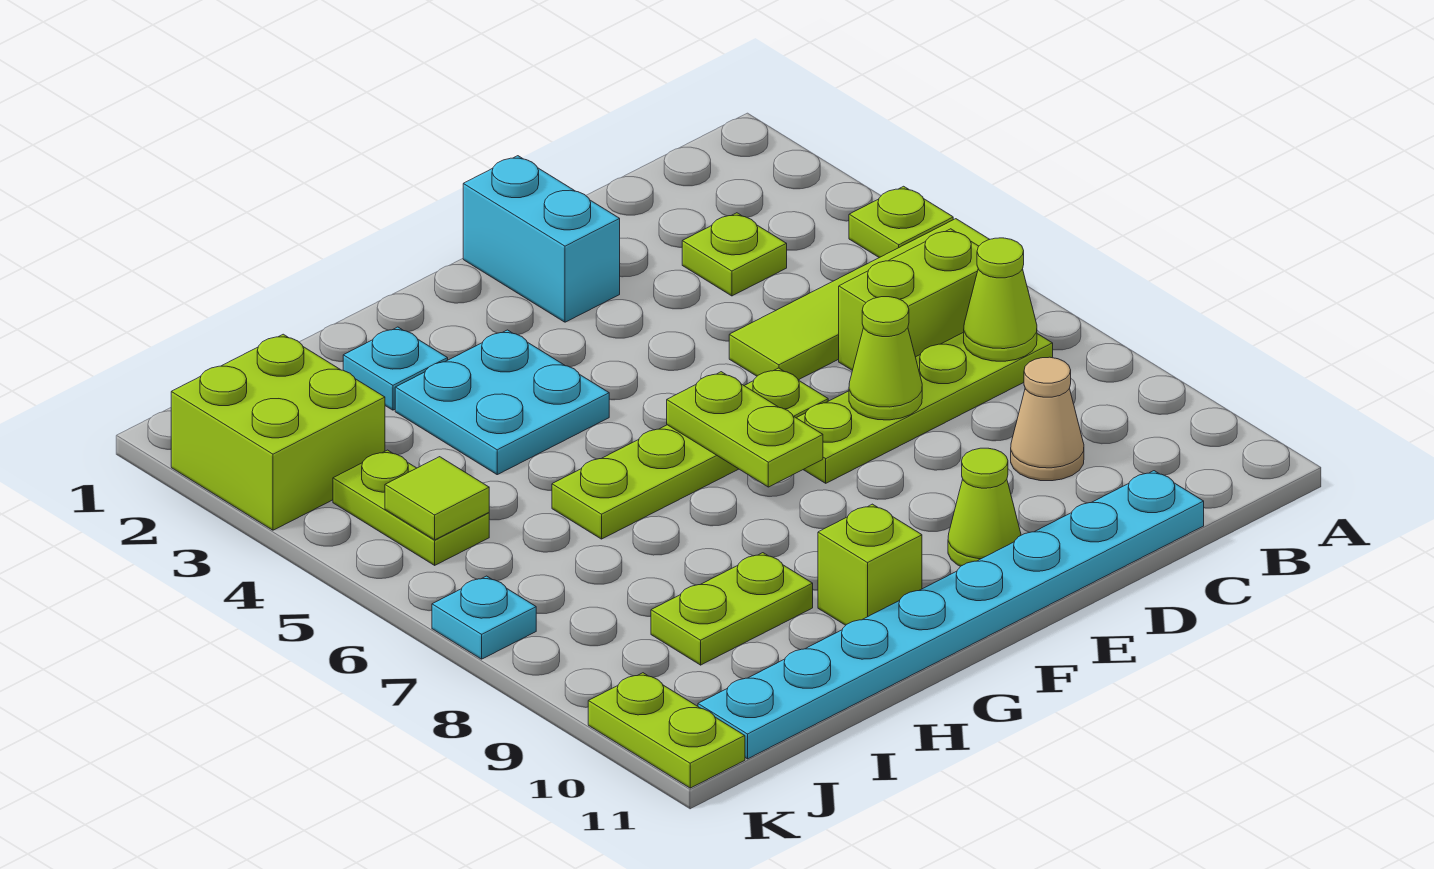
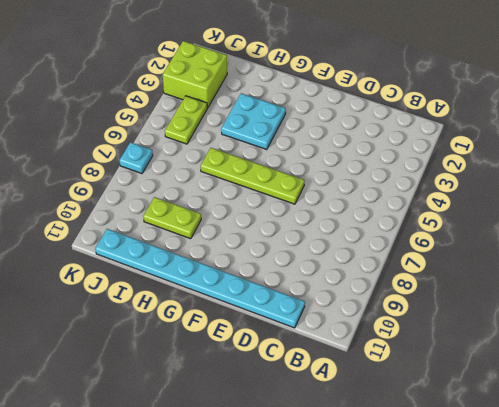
none -> lime plate A4 level 1
none -> lime tile A5:D5 level 1
none -> lime brick B6:C6 level 1

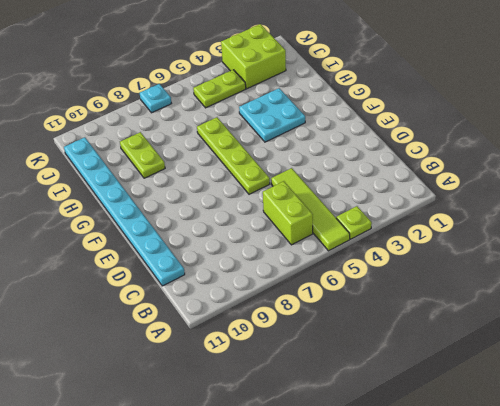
none -> lime plate B7:E7 level 1
none -> lime plate C3 level 1
none -> tan cone C9 level 1

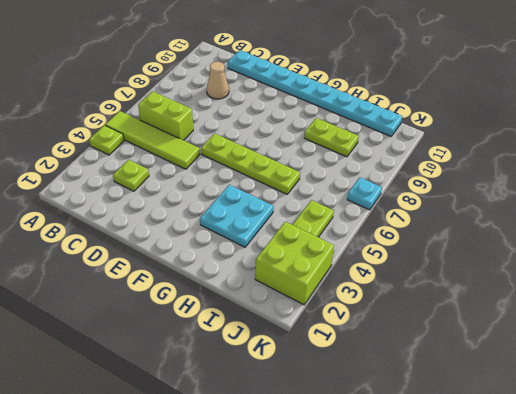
none -> lime plate B7:E7 level 1
none -> cyan brick E1:E2 level 1
none -> lime cone E10 level 1

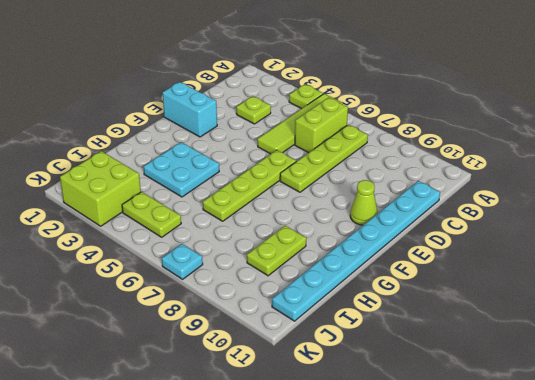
none -> tan cone C9 level 1
none -> lime brick G10 level 1
none -> cyan plate H2 level 1

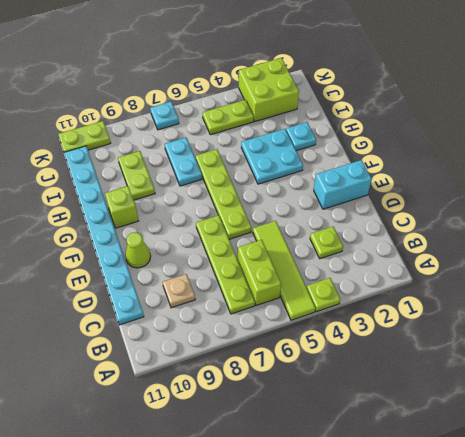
tan plate C9 level 1 -> tan cone C9 level 1
cyan plate H7:I7 level 1 -> none
none -> lime cone B7 level 2
none -> lime cone D7 level 2
none -> lime plate F6:F7 level 2

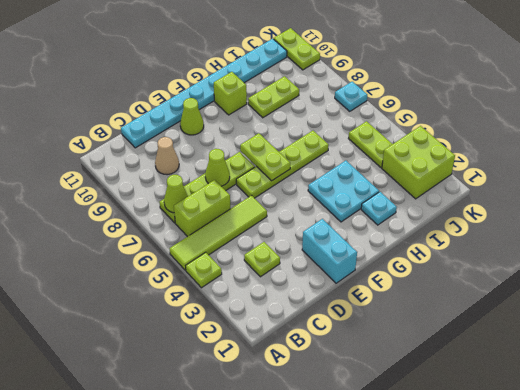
none -> lime tile J5 level 2

